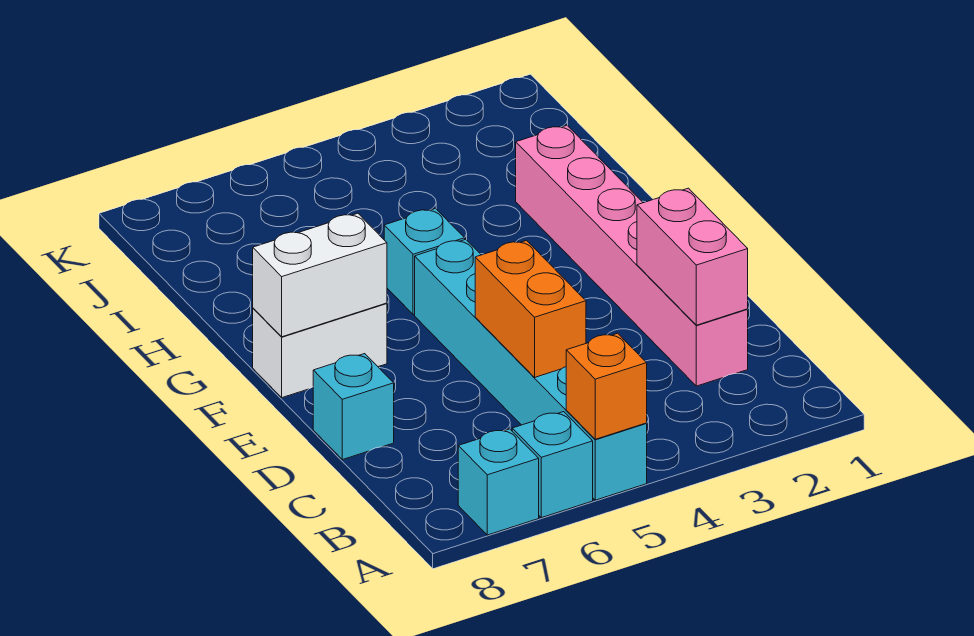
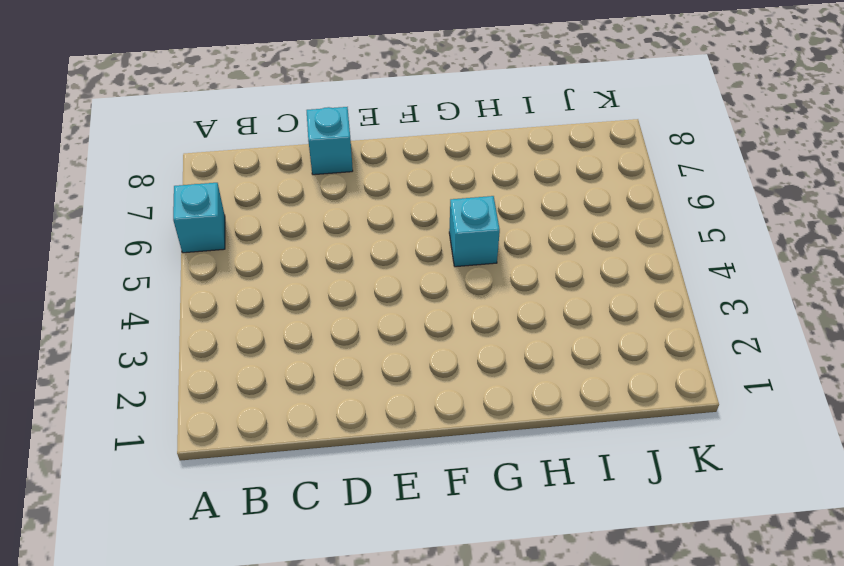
none -> cyan brick A5:F5 level 1
none -> cyan brick A7 level 1

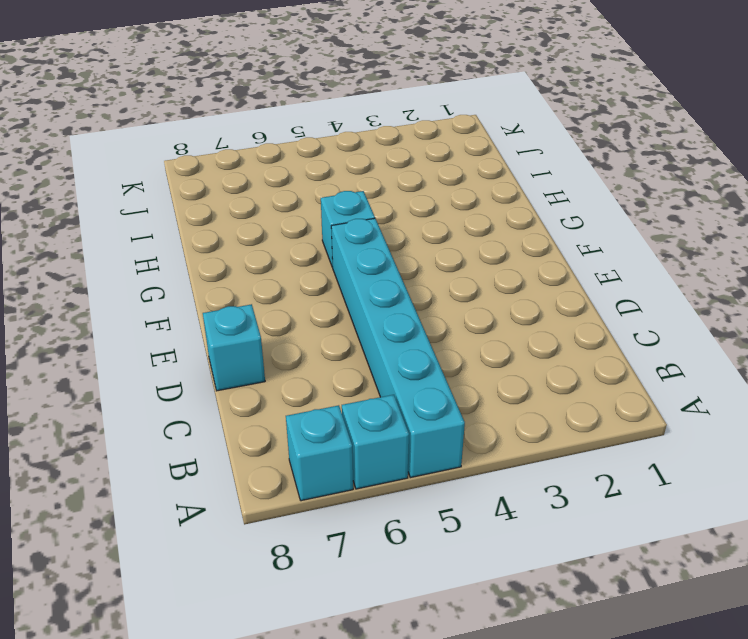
none -> pink brick C2:H2 level 1
none -> white brick F7:F8 level 1

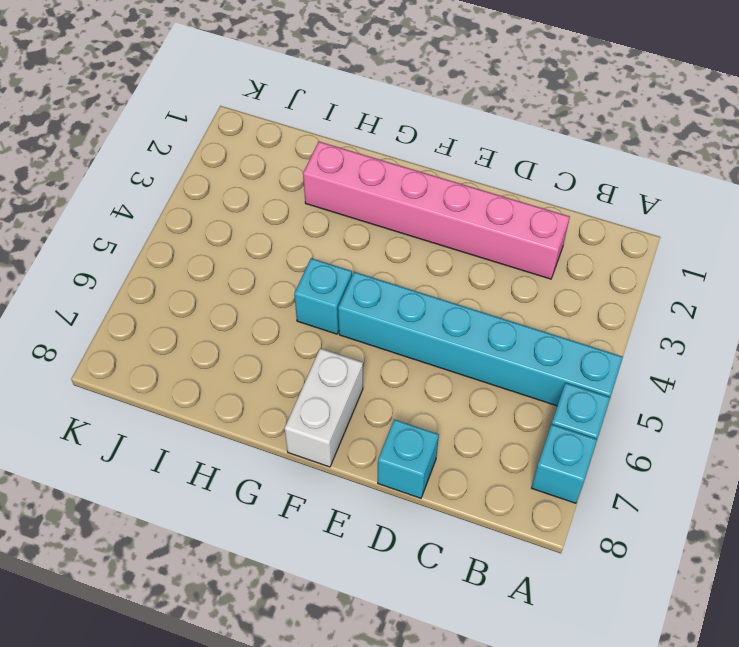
none -> orange brick A5 level 2
none -> pink brick C2:D2 level 2

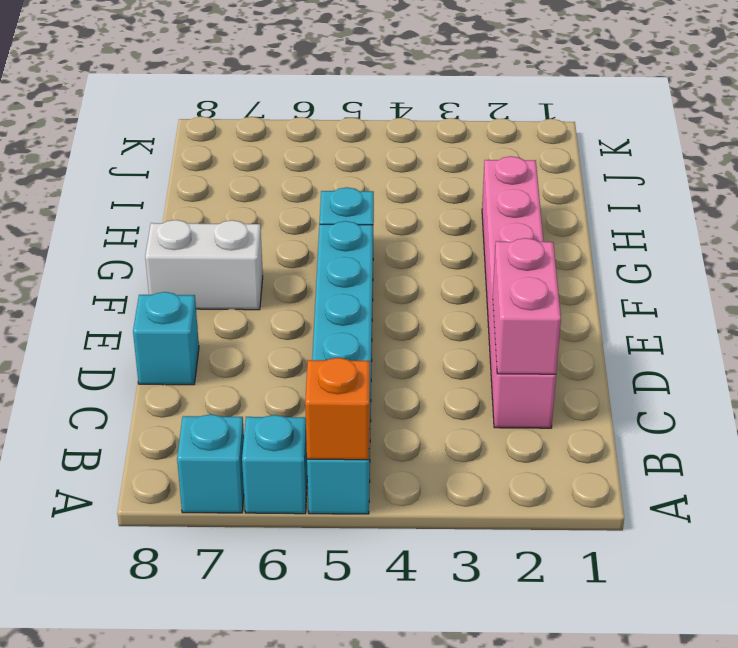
none -> orange brick C5:D5 level 2
none -> white brick F7:F8 level 2

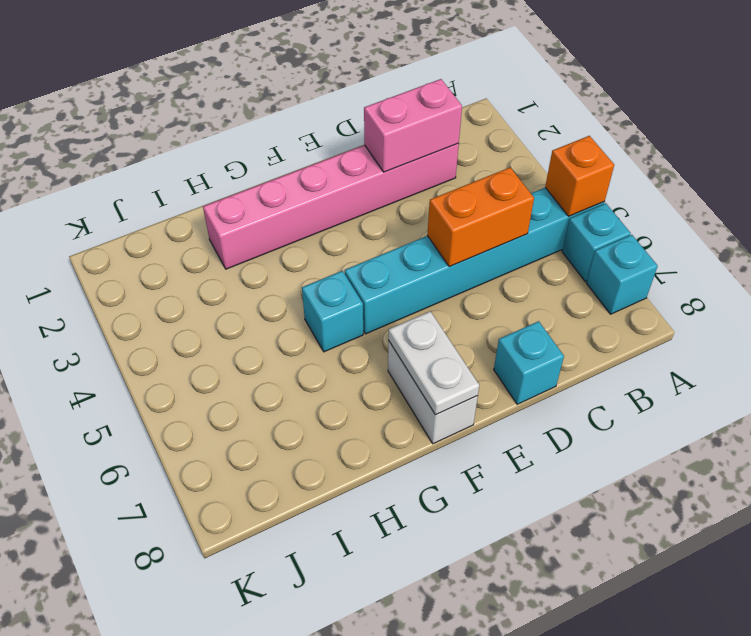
white plate F7:F8 level 2 -> white brick F7:F8 level 2

